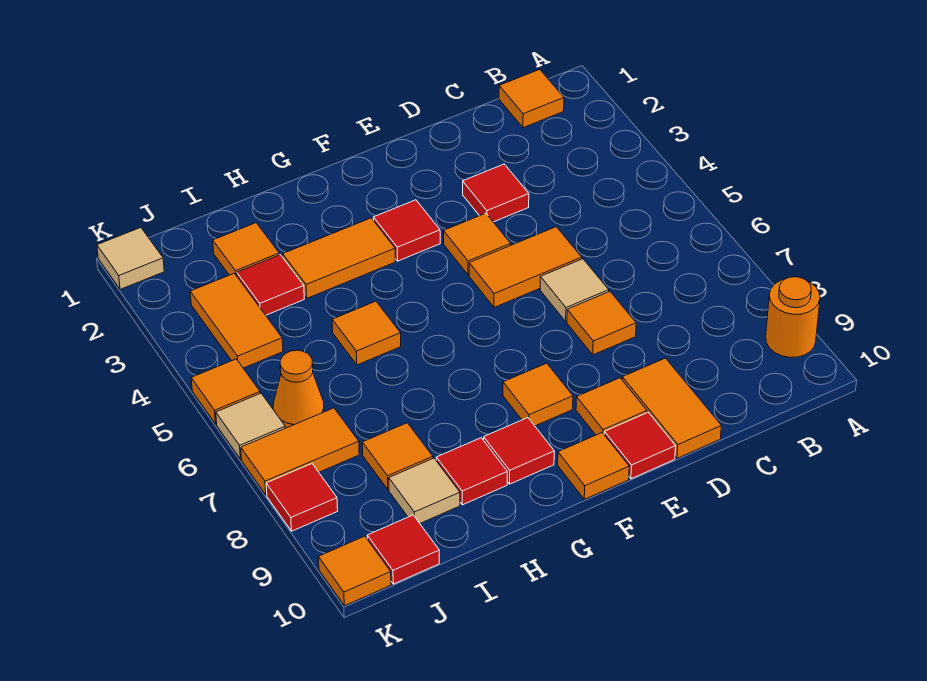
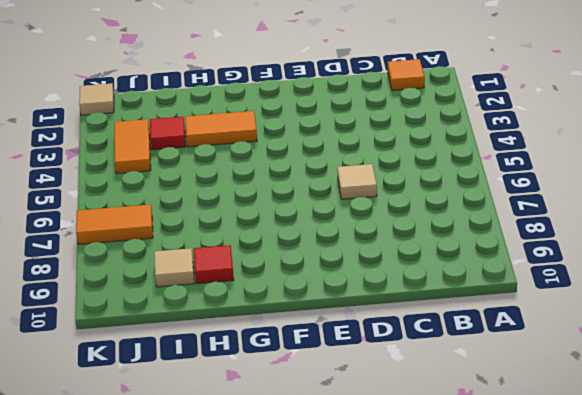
none -> orange round brick A9 level 1
none -> red tile D3 level 1
none -> orange tile D5:E5 level 1
none -> orange tile D7 level 1

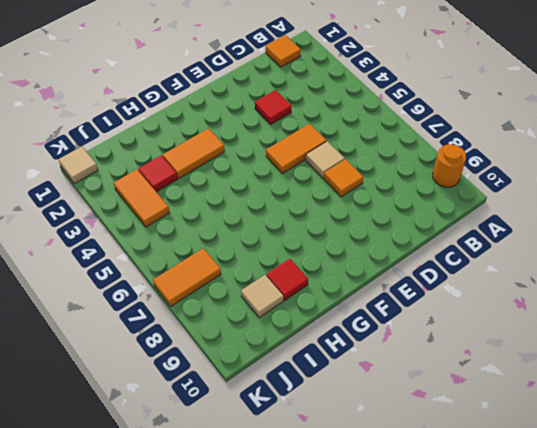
none -> orange tile D9:D10 level 1
none -> orange tile E4 level 1
none -> orange tile E9 level 1
none -> red tile E10 level 1

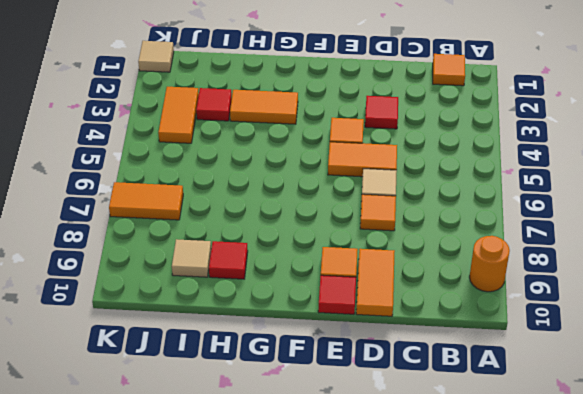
none -> red tile F3 level 1
none -> orange tile F8 level 1
none -> orange tile F10 level 1
none -> red tile G9 level 1

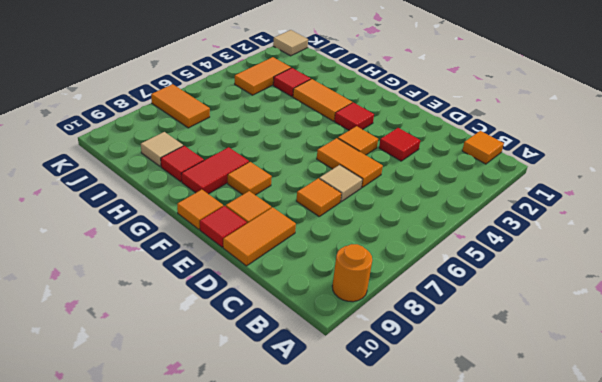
red tile G8:G9 level 1 -> red tile G9 level 1
none -> orange tile H5 level 1
none -> orange tile I2 level 1
none -> orange tile I8 level 1
none -> orange cone J6 level 1

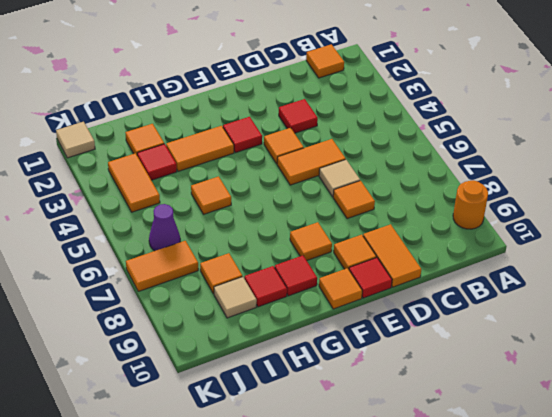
purple cone J6 level 1 -> orange cone J6 level 1
none -> red tile J10 level 1
none -> orange tile K5 level 1
none -> tan tile K6 level 1
none -> red tile K8 level 1

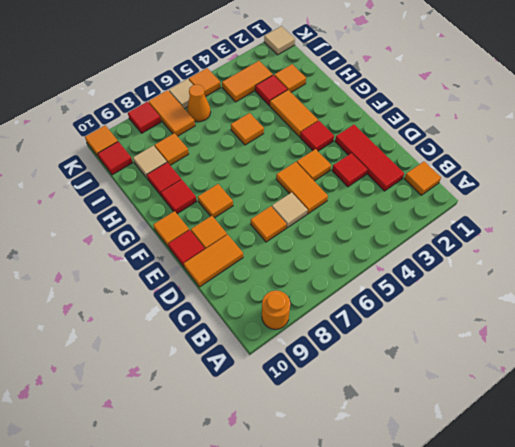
red tile C2:E2 level 1 -> none

